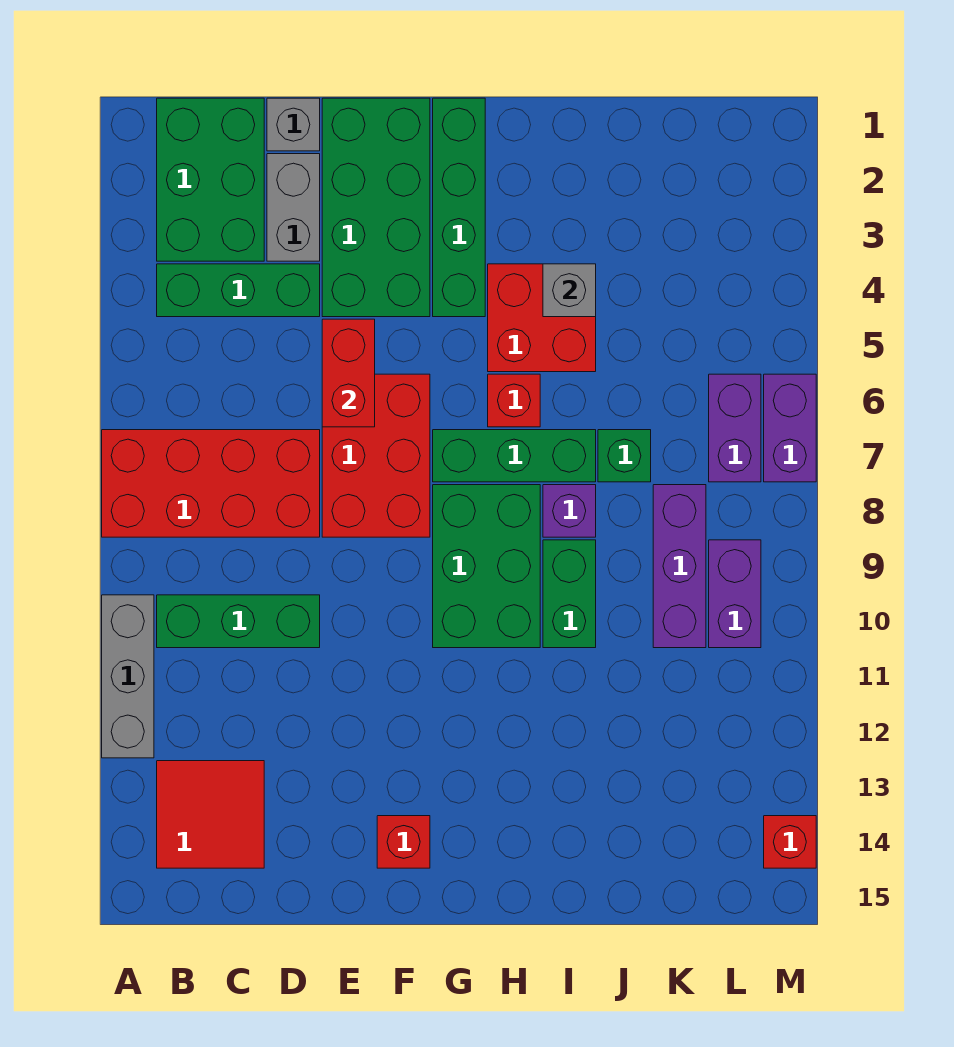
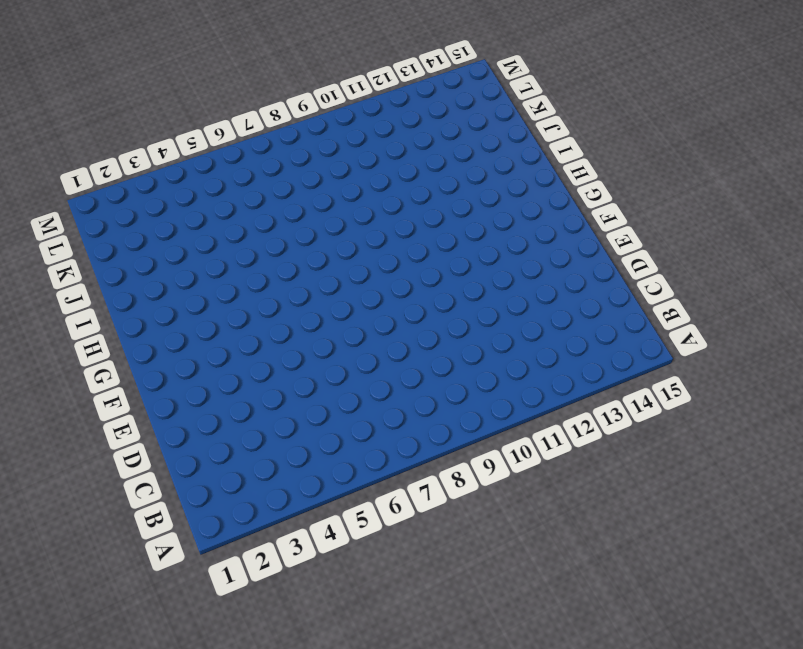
none -> red brick A7:D8 level 1
none -> grey brick A10:A12 level 1
none -> green brick B1:C3 level 1

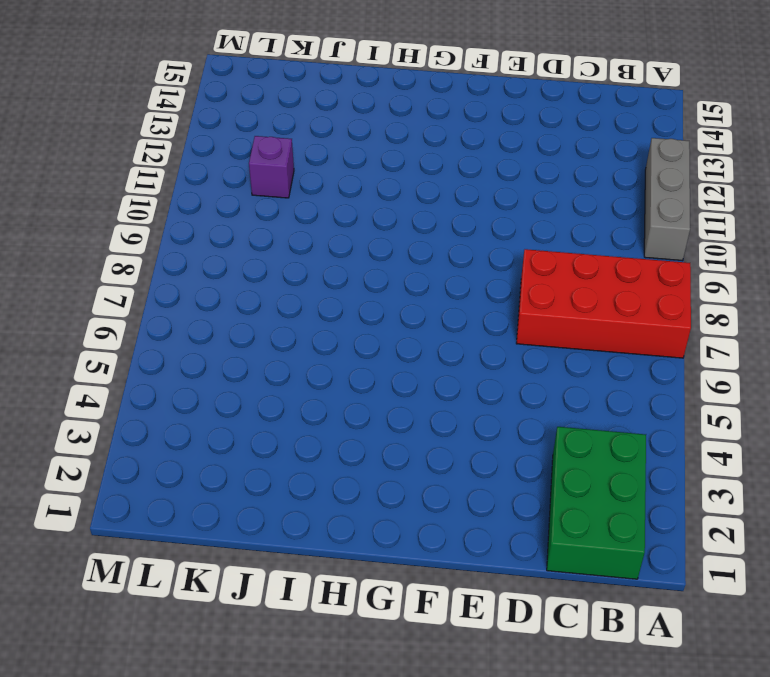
purple brick K11 level 1 -> purple brick I8 level 1
none -> green brick B4:D4 level 1
none -> green brick B10:D10 level 1
none -> red tile B13:C14 level 1

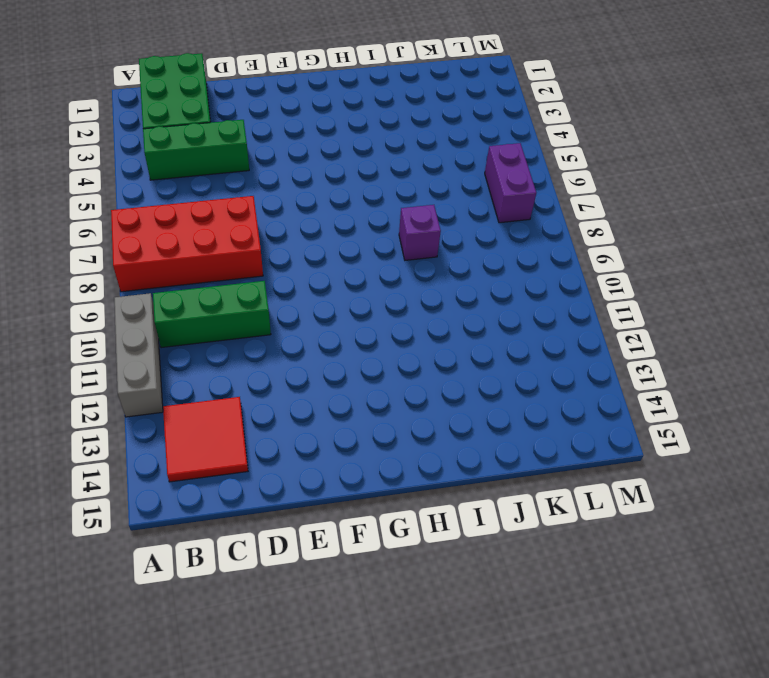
none -> grey brick D1 level 1
none -> grey brick D2:D3 level 1
none -> green brick E1:F4 level 1

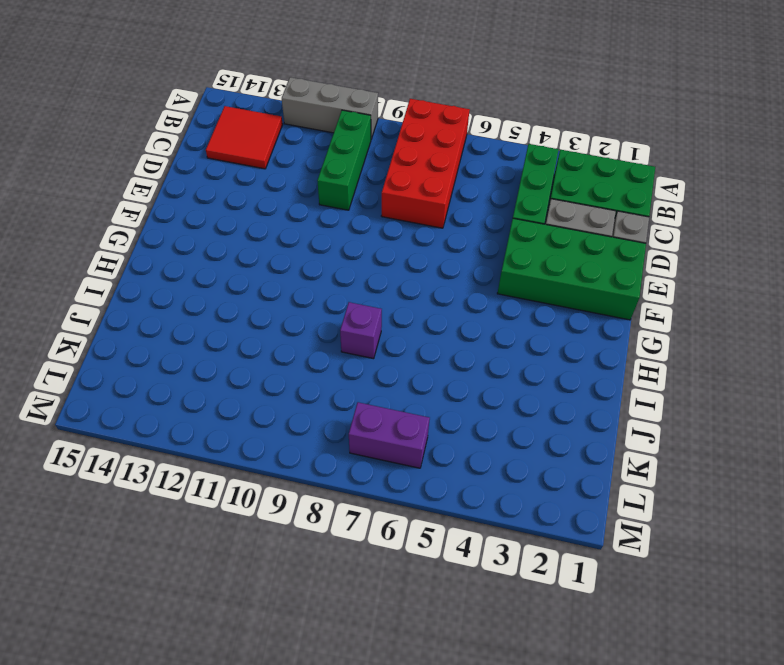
none -> red brick E6:F8 level 1
none -> red brick F14 level 1
none -> green brick G1:G4 level 1

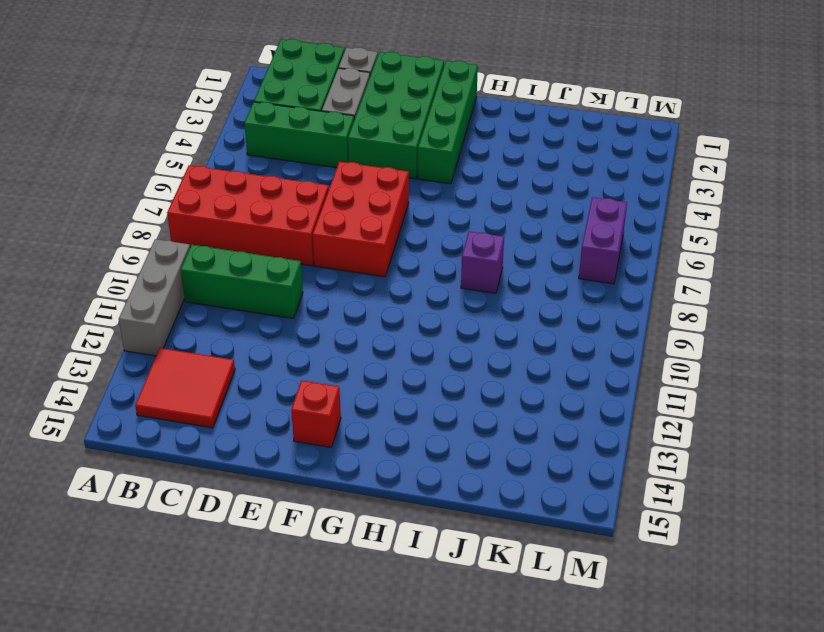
none -> green brick G7:I7 level 1
none -> green brick G8:H10 level 1
none -> red brick H4:I5 level 1

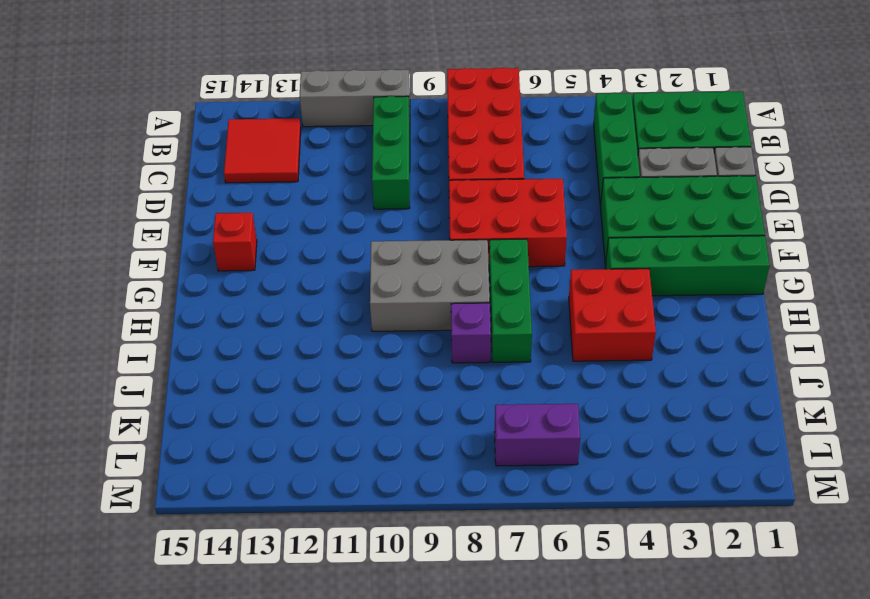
grey brick G8:H10 level 1 -> green brick G8:H10 level 1
none -> red brick H6 level 1
none -> green brick I9:I10 level 1
none -> green brick J7 level 1

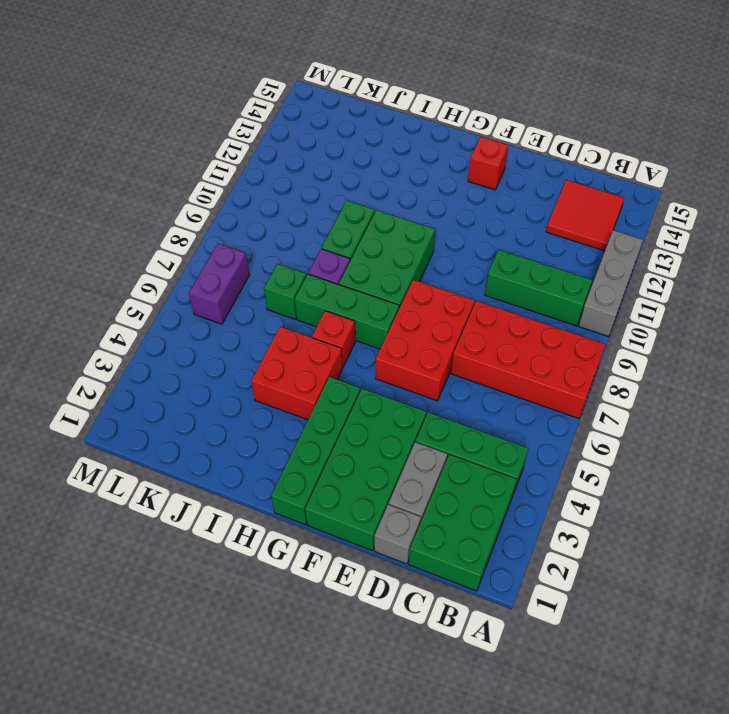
none -> purple brick K8:K10 level 1
none -> purple brick L9:L10 level 1
none -> purple brick M6:M7 level 1

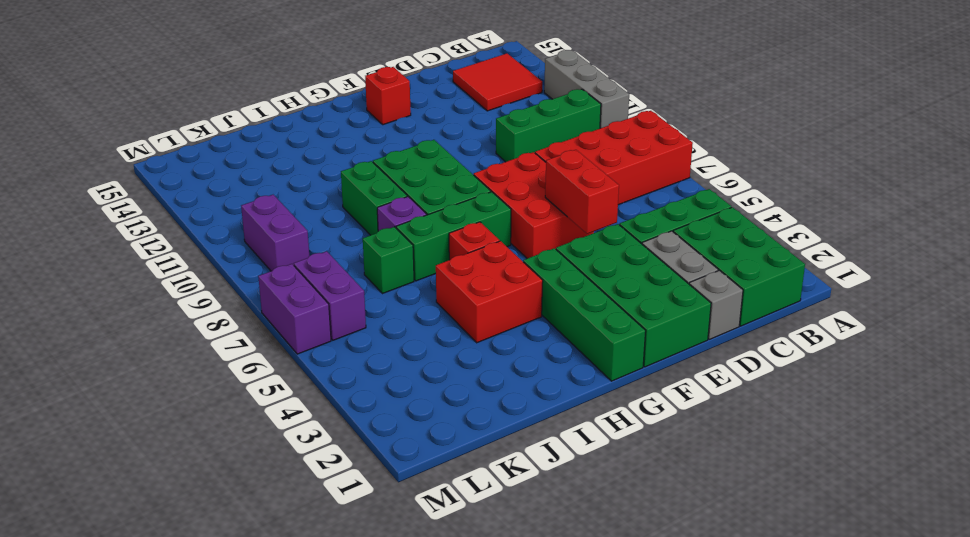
none -> purple brick K8:K10 level 1
none -> red brick M14 level 1
none -> grey brick I4 level 2

